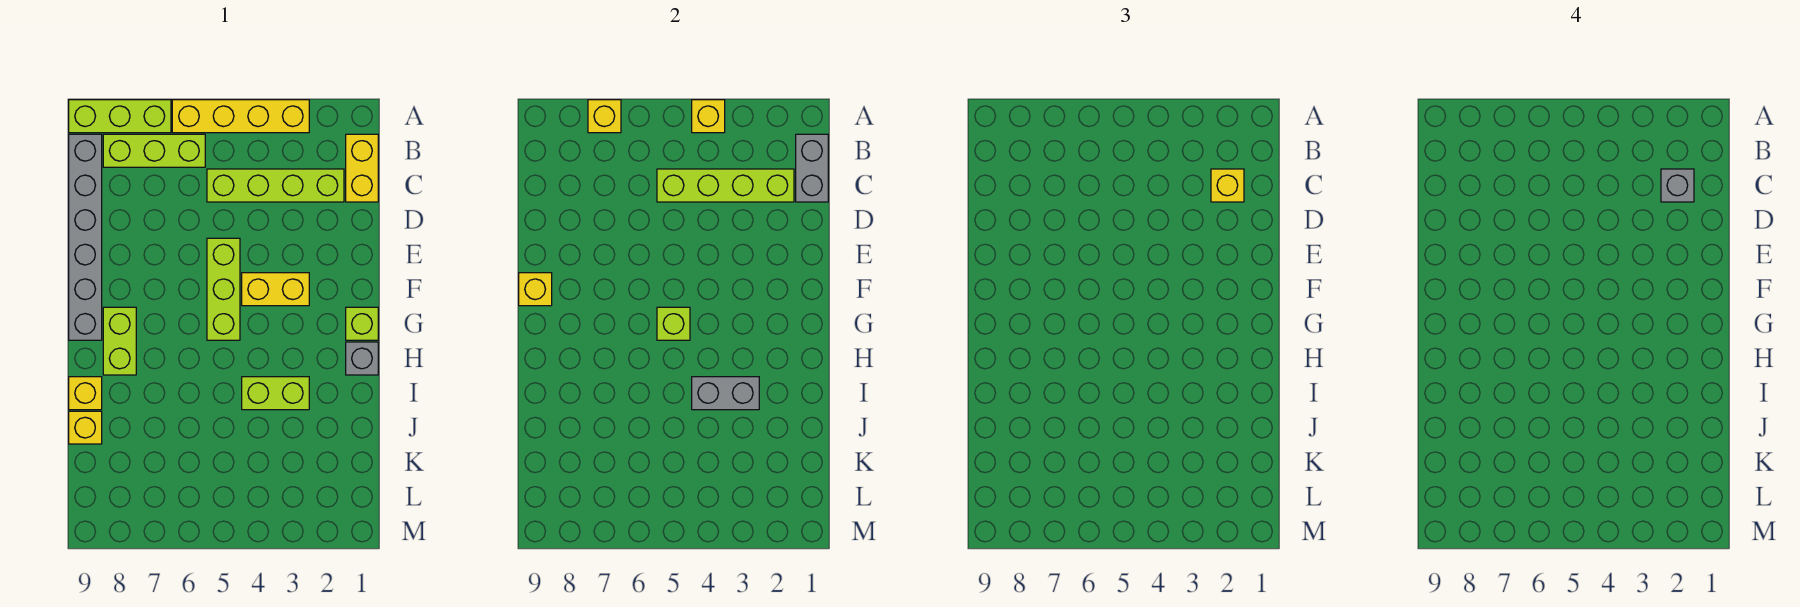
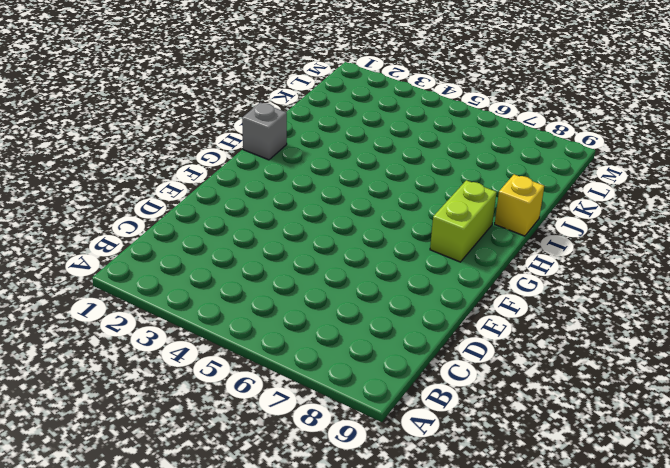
none -> yellow brick A3:A6 level 1
none -> lime brick A7:A9 level 1
none -> yellow brick B1:C1 level 1

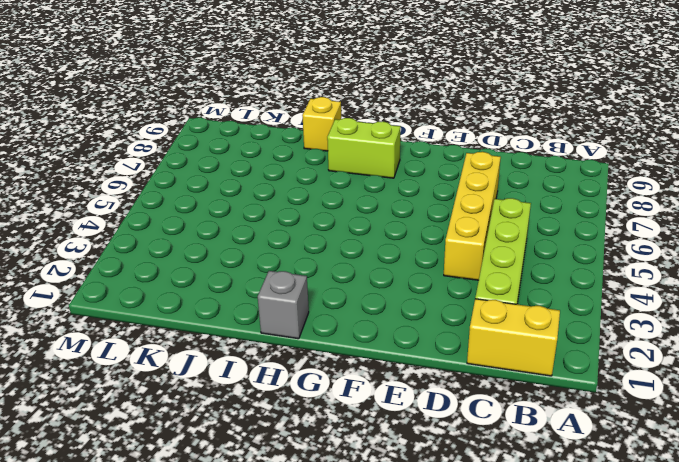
yellow brick D4:D7 level 1 -> yellow brick A3:A6 level 1
none -> lime brick A7:A9 level 1
none -> lime brick B6:B8 level 1
none -> grey brick B9:G9 level 1

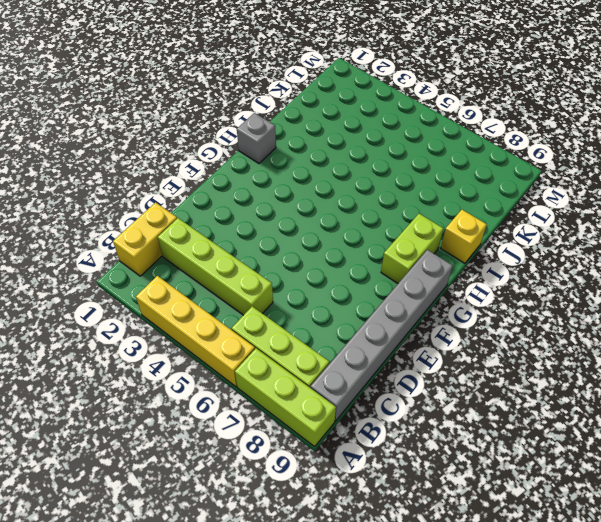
none -> lime brick E5:G5 level 1
none -> yellow brick F3:F4 level 1
none -> lime brick G1 level 1

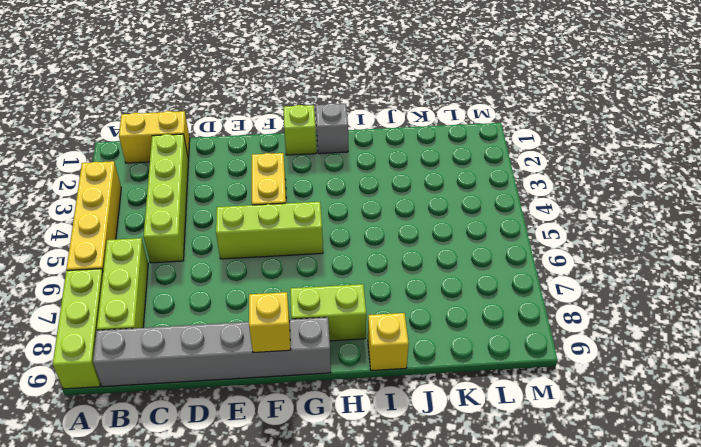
none -> lime brick I3:I4 level 1
none -> yellow brick J9 level 1
none -> yellow brick A4 level 2

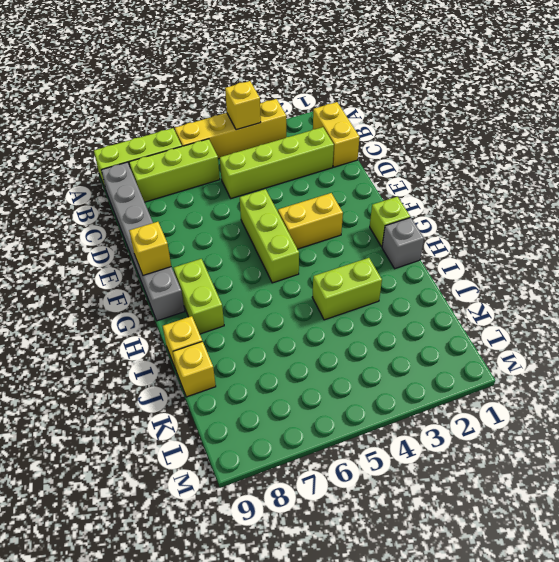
none -> yellow brick A7 level 2
none -> grey brick B1:C1 level 2
none -> lime brick C2:C5 level 2

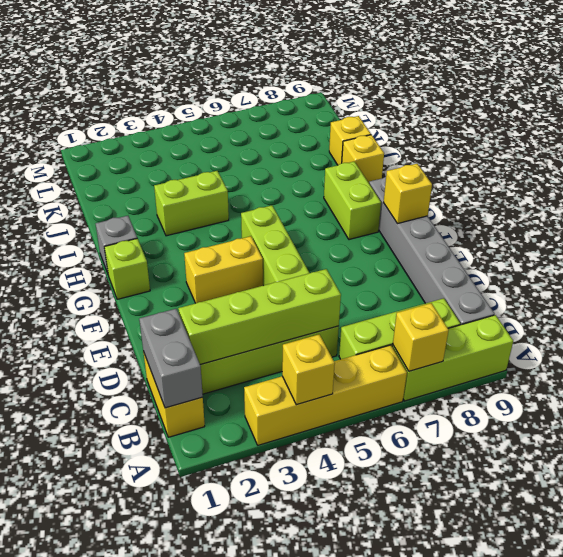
none -> lime brick G5 level 2
none -> grey brick I3:I4 level 2
none -> yellow brick C2 level 3

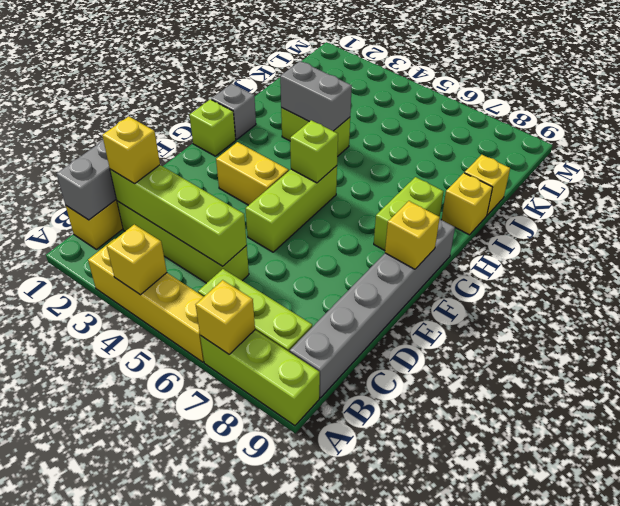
none -> grey brick C2 level 4

